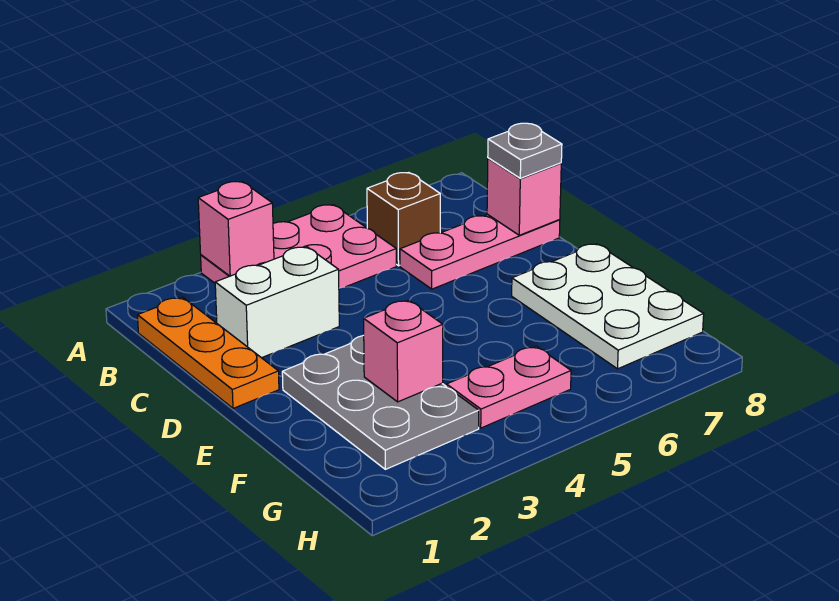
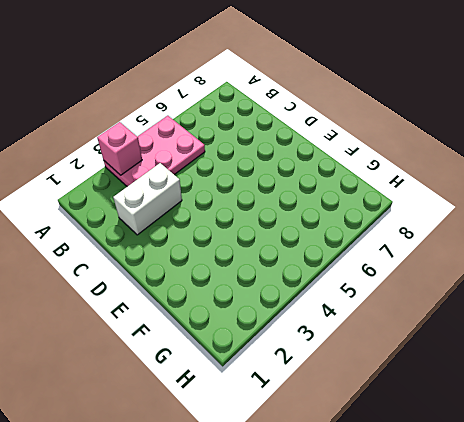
none -> orange plate B1:D1 level 1
none -> brown brick B6 level 1
none -> pink plate C6:C8 level 1

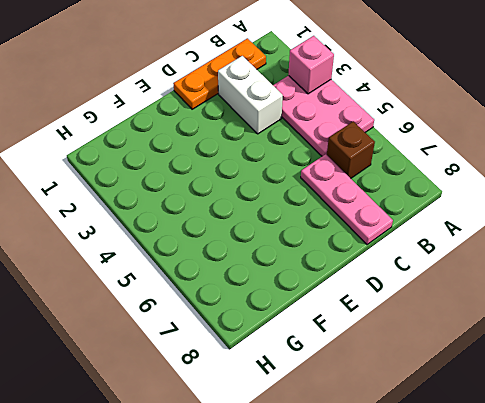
none -> grey plate E2:G3 level 1
none -> white plate E7:G8 level 1
none -> pink plate G4:G5 level 1

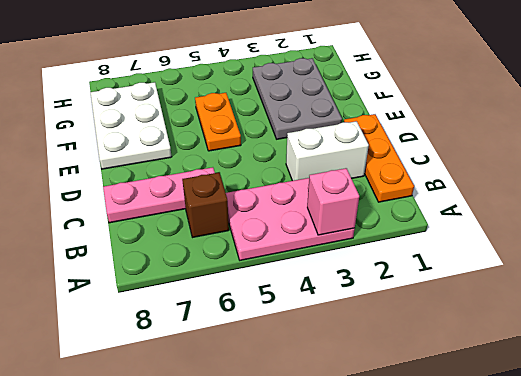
orange plate E5:F5 level 1 -> none
none -> pink plate G4:G5 level 1
none -> pink brick C8 level 2
none -> pink brick F3 level 2

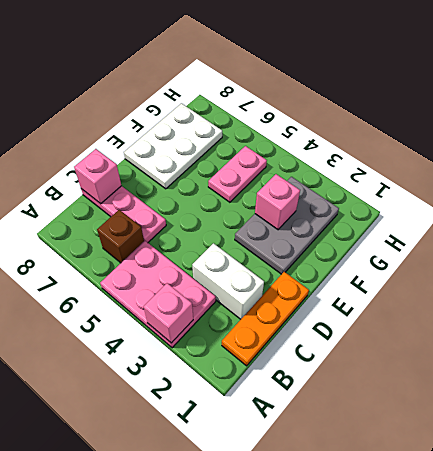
pink plate F5:G5 level 1 -> pink plate G4:G5 level 1
none -> grey plate C8 level 3

